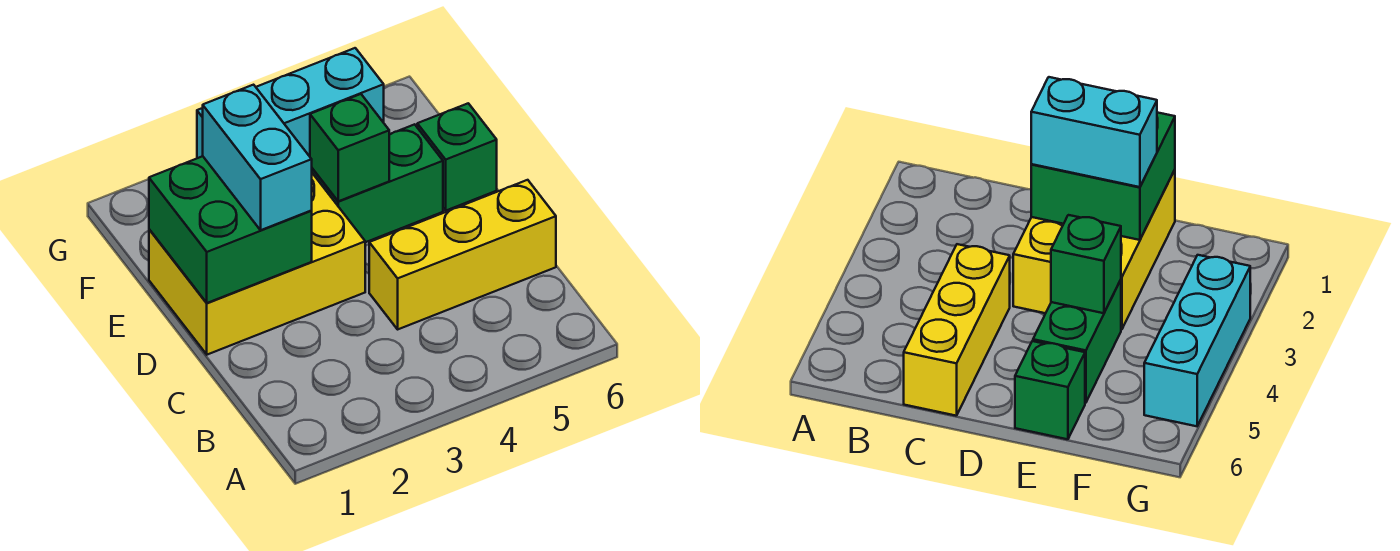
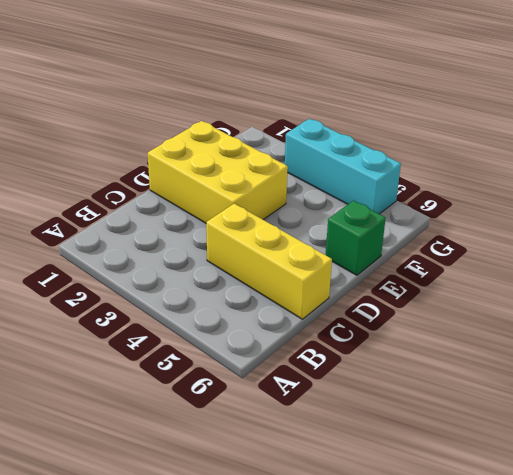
none -> green brick E4:E5 level 1
none -> green brick D1:E2 level 2

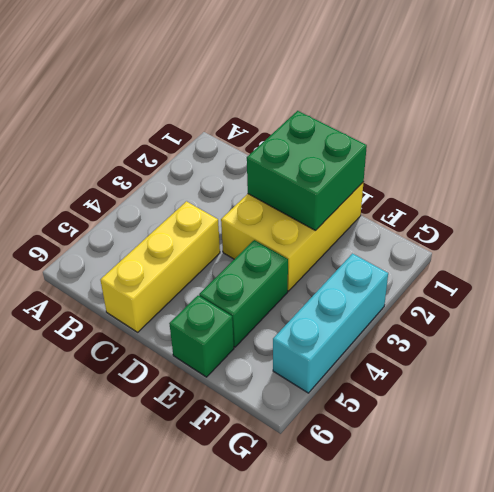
none -> green brick E4 level 2
none -> cyan brick D2:E2 level 3

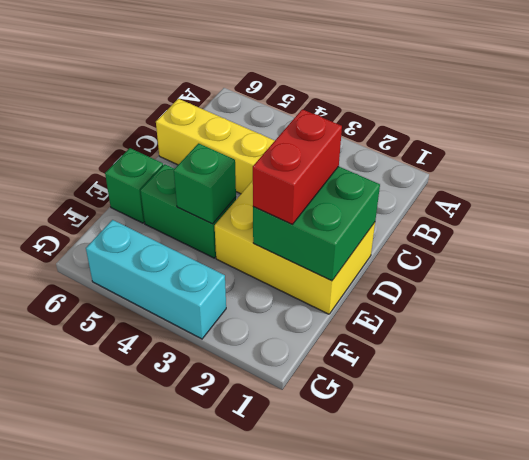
red brick D2:E2 level 3 -> cyan brick D2:E2 level 3

